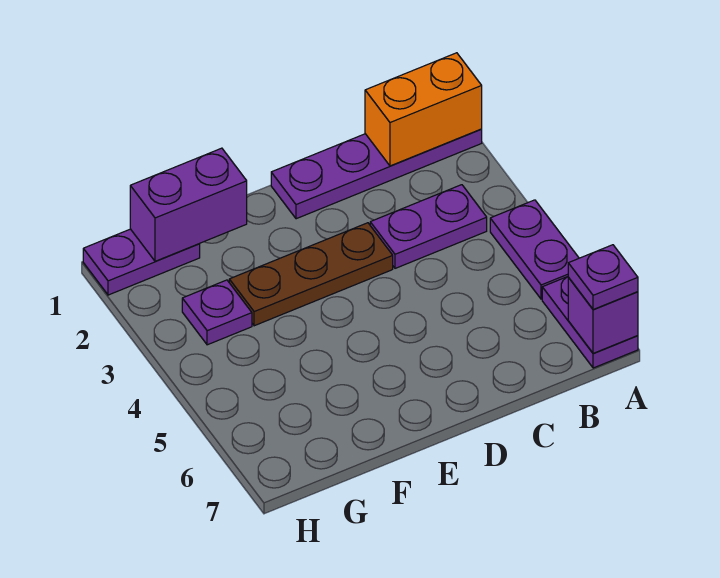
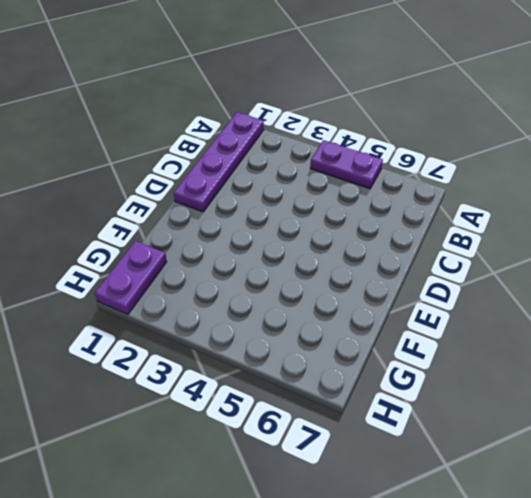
none -> purple plate A6:A7 level 1
none -> purple plate B3:C3 level 1

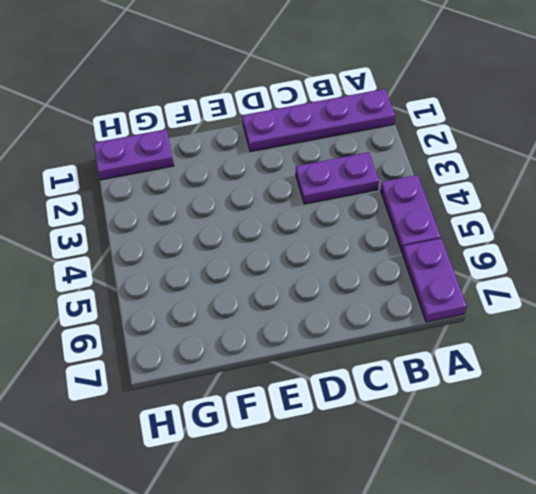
none -> brown plate D3:F3 level 1
none -> purple plate G3 level 1

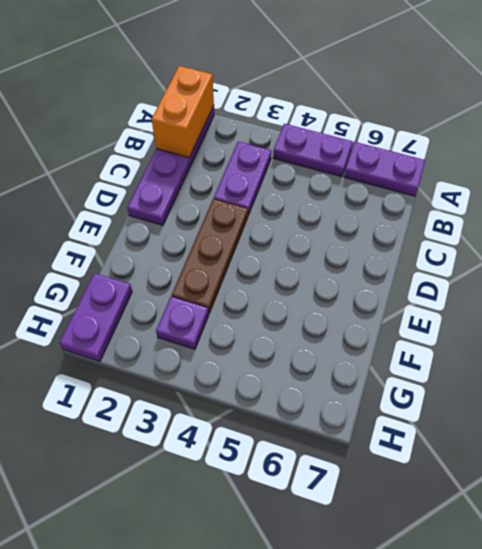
none -> purple brick A7 level 2
none -> purple brick F1:G1 level 2

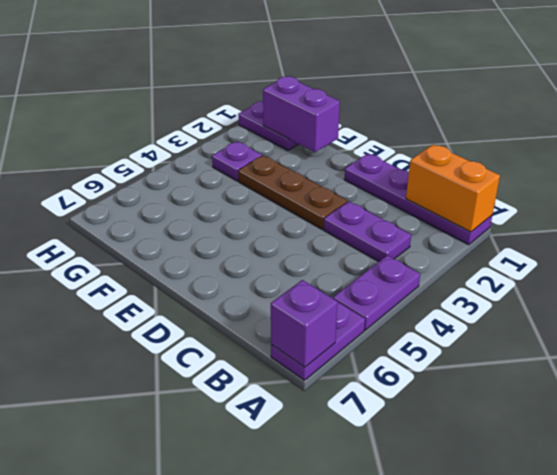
none -> purple plate A7 level 3

